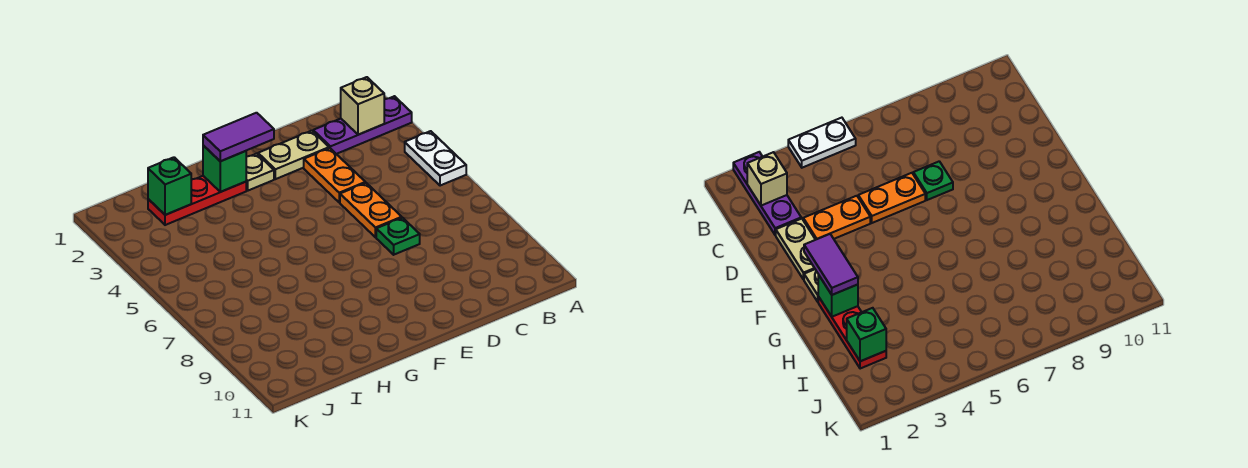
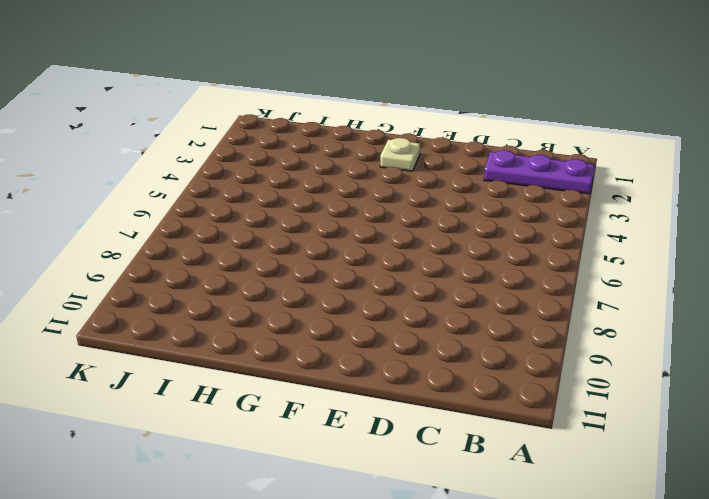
none -> white plate A4:A5 level 1
none -> tan plate D2:E2 level 1
none -> orange plate D3:D4 level 1

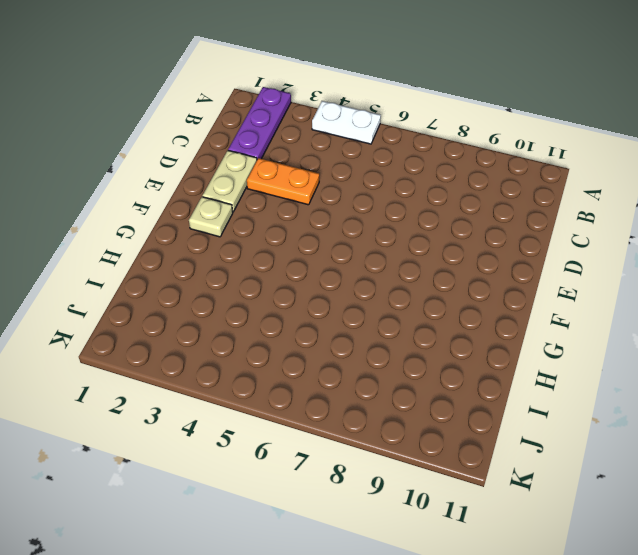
none -> orange plate D5:D6 level 1
none -> green plate D7 level 1
none -> red plate G2:I2 level 1

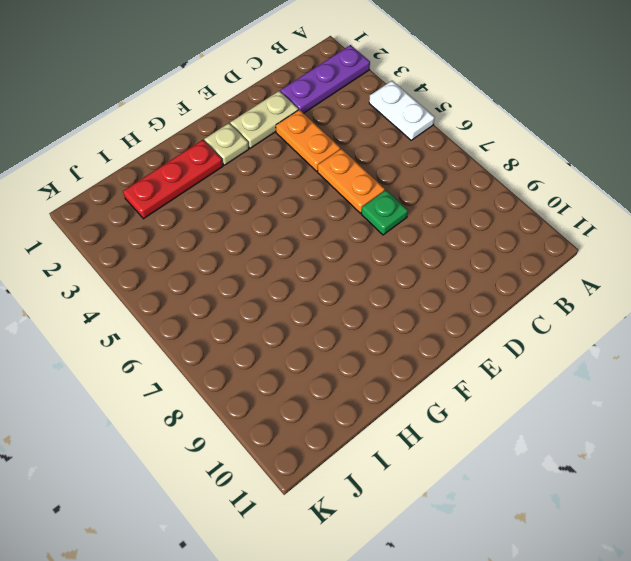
none -> tan brick B2 level 2
none -> green brick G2 level 2
none -> green brick I2 level 2

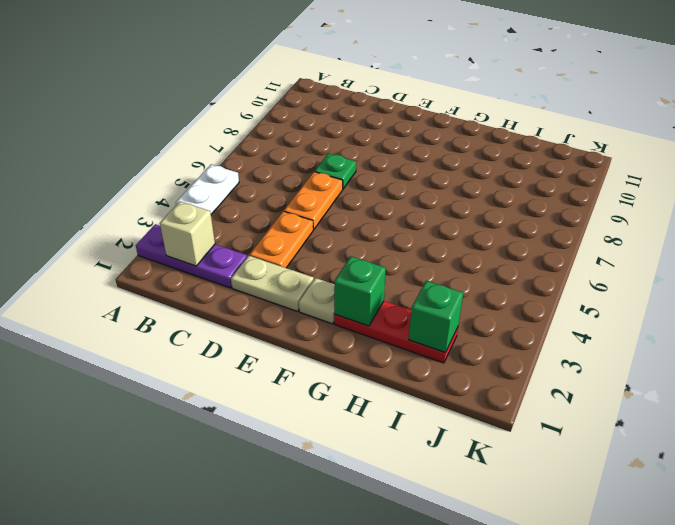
none -> purple tile F2:G2 level 3

